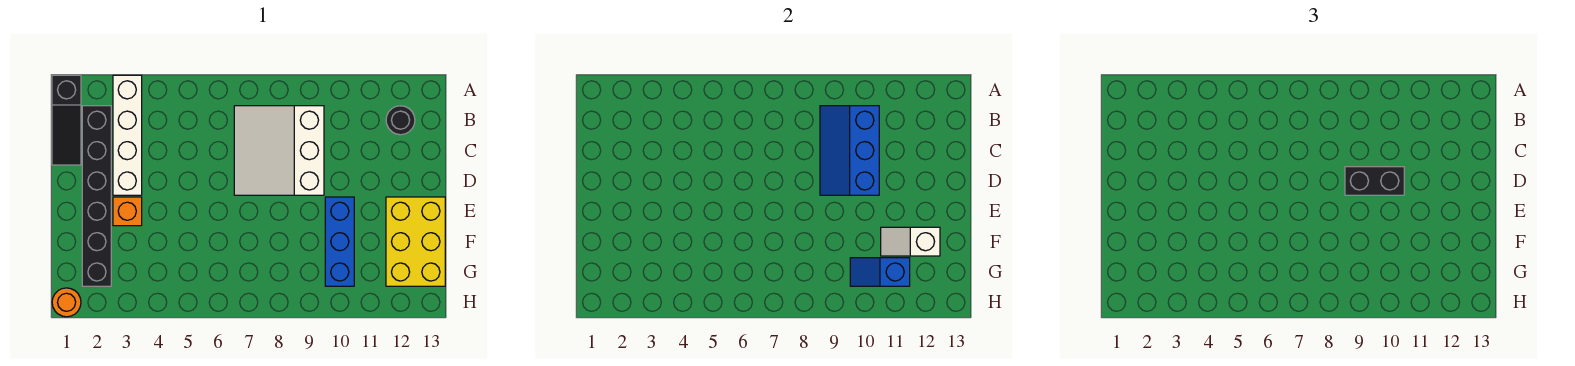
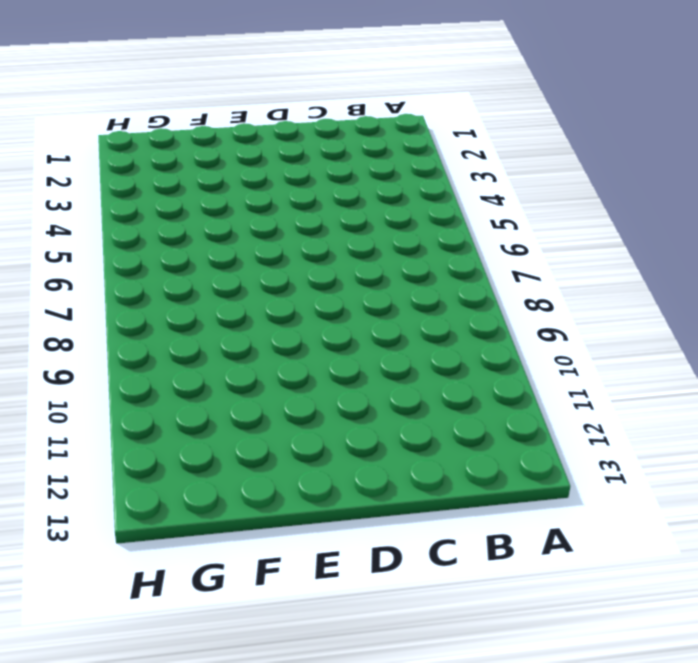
none -> black slope A1:C1 level 1 top A
none -> white brick A3:D3 level 1
none -> black brick B2:G2 level 1

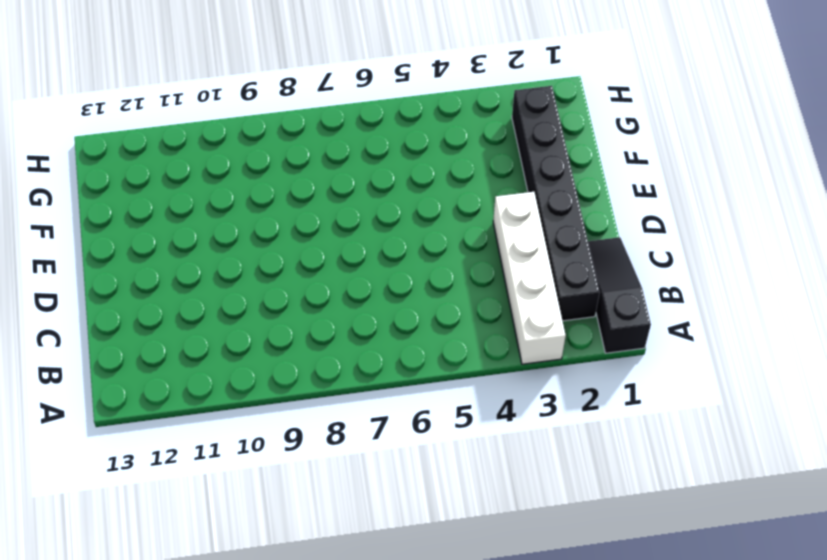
none -> white slope B7:D9 level 1 top 9
none -> black round brick B12 level 1
none -> orange brick E3 level 1

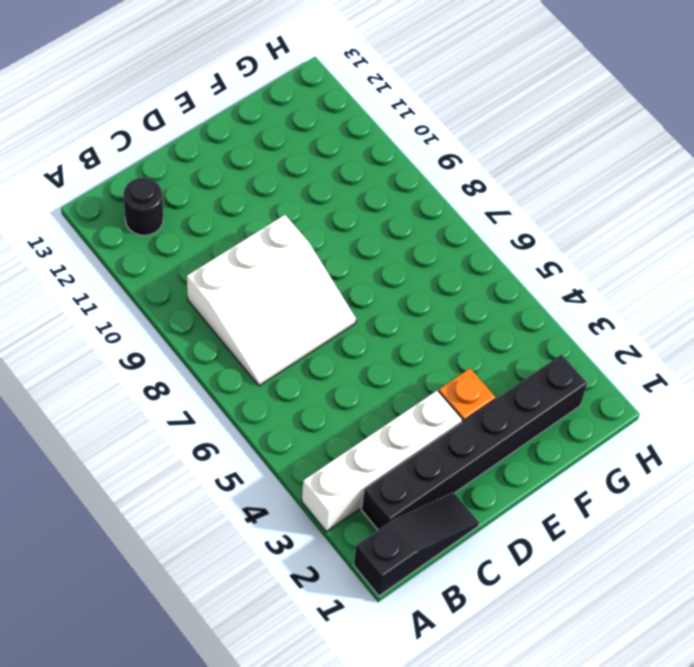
none -> blue brick E10:G10 level 1
none -> yellow brick E12:G13 level 1
none -> orange round brick H1 level 1

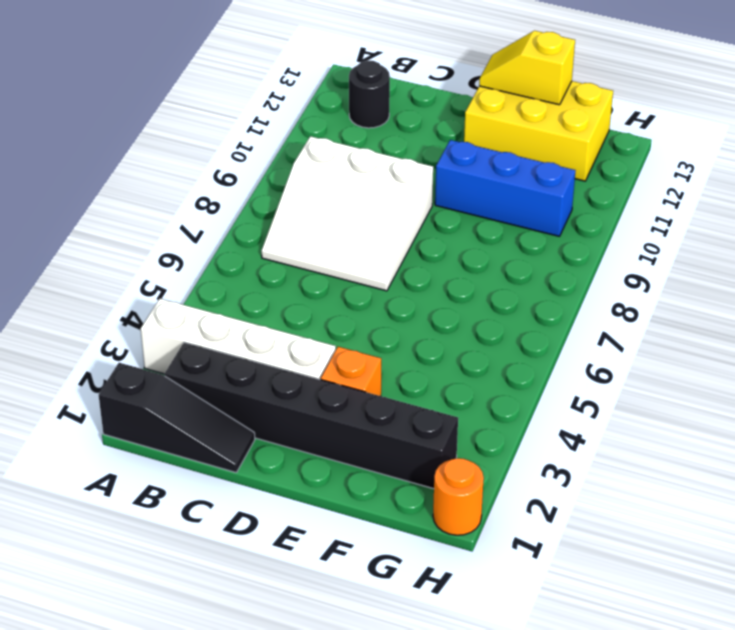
yellow slope E13:F13 level 2 top F -> none
none -> blue slope B9:D10 level 2 top 10
none -> white slope F11:F12 level 2 top 12
none -> blue slope G10:G11 level 2 top 11

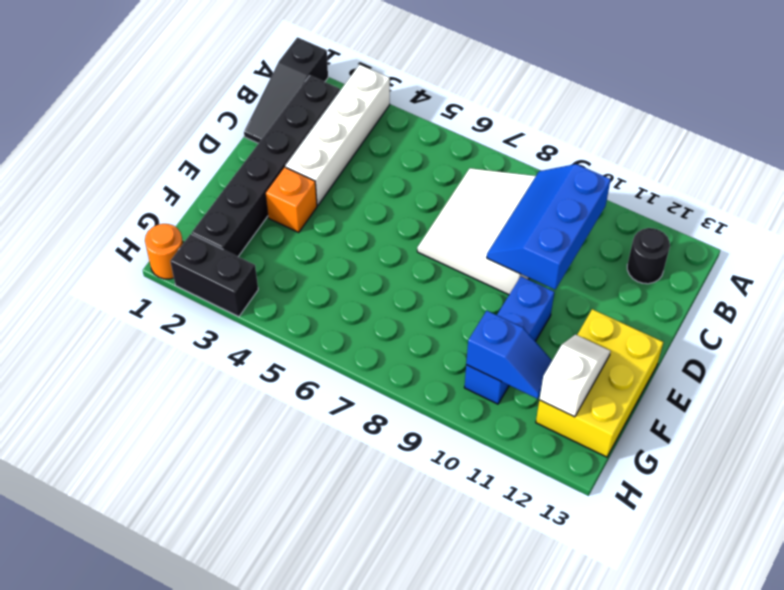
white slope F12:G12 level 2 top G -> white slope F11:F12 level 2 top 12
blue slope G10:G11 level 2 top 10 -> blue slope G10:G11 level 2 top 11
black brick H2:H3 level 1 -> black brick D9:D10 level 3

